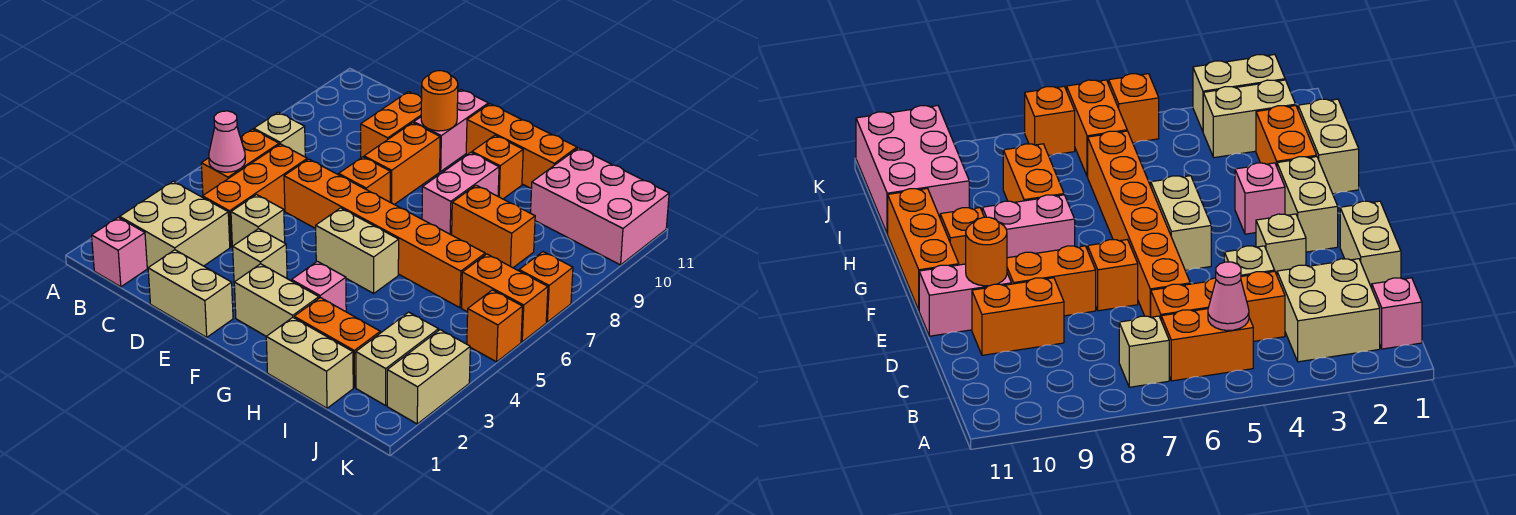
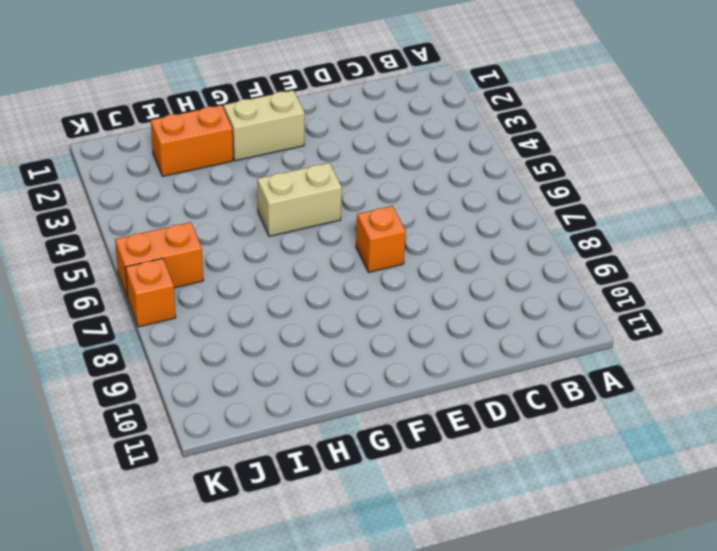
none -> pink brick B1 level 1
none -> tan brick B2:C3 level 1
none -> orange brick B5:B6 level 1
none -> tan brick B7 level 1

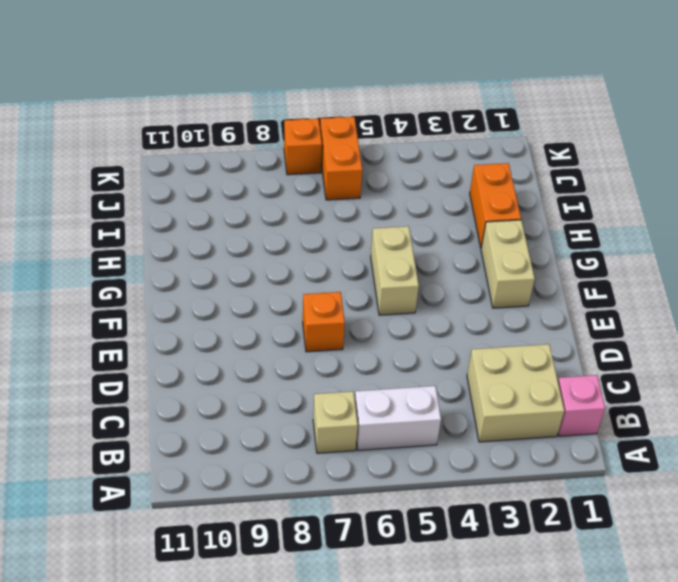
white brick B5:B6 level 1 -> orange brick B5:B6 level 1
none -> orange brick C4:C6 level 1
none -> tan brick D1:E1 level 1
none -> tan brick D4 level 1
none -> orange brick D6:I6 level 1

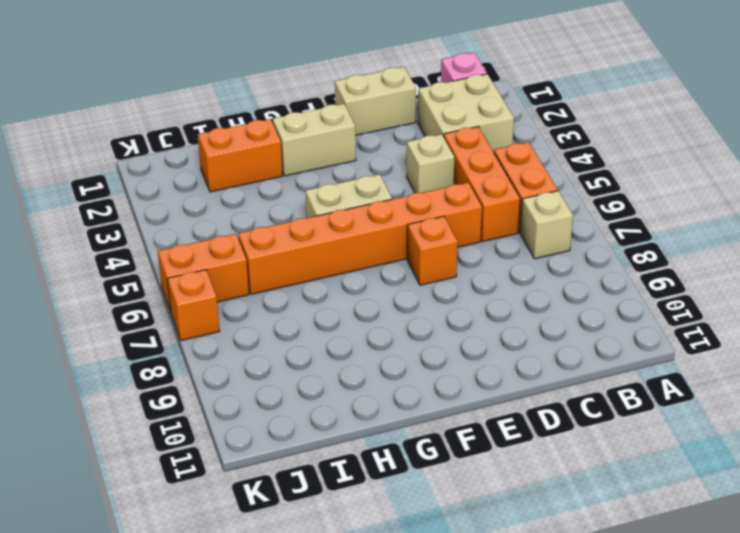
none -> orange brick D9:D10 level 1
none -> tan brick E3 level 1
none -> orange brick E8:E9 level 1
none -> pink brick E10:E11 level 1

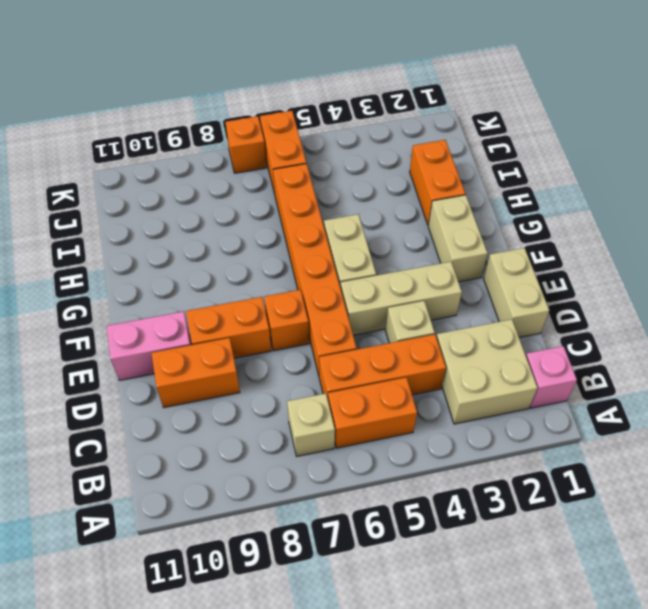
tan brick E3:E5 level 1 -> tan brick E3 level 1
none -> orange brick F11:H11 level 1
none -> pink brick G3 level 1
none -> pink brick G8:G9 level 1
none -> orange brick G10 level 1

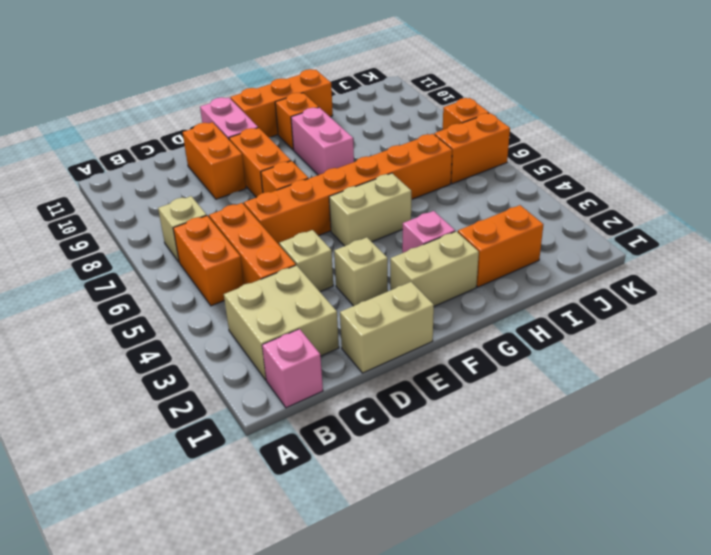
none -> tan brick H1:I1 level 1
none -> orange brick H8:I8 level 1
none -> pink brick I10:K11 level 1
none -> tan brick J2:J3 level 1

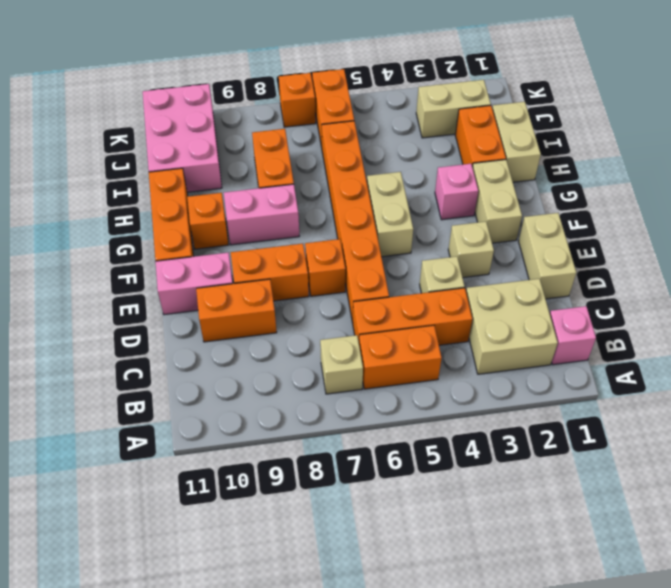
none -> tan brick K2:K3 level 1
none -> orange brick K5 level 1
none -> pink cone B5 level 2
none -> orange round brick E10 level 2

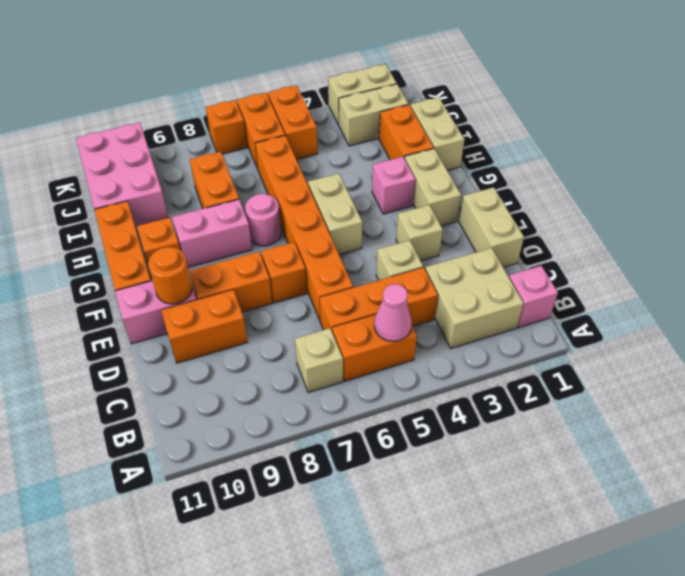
pink round brick G7 level 1 -> none
orange brick J5:K5 level 1 -> orange brick K5 level 1

